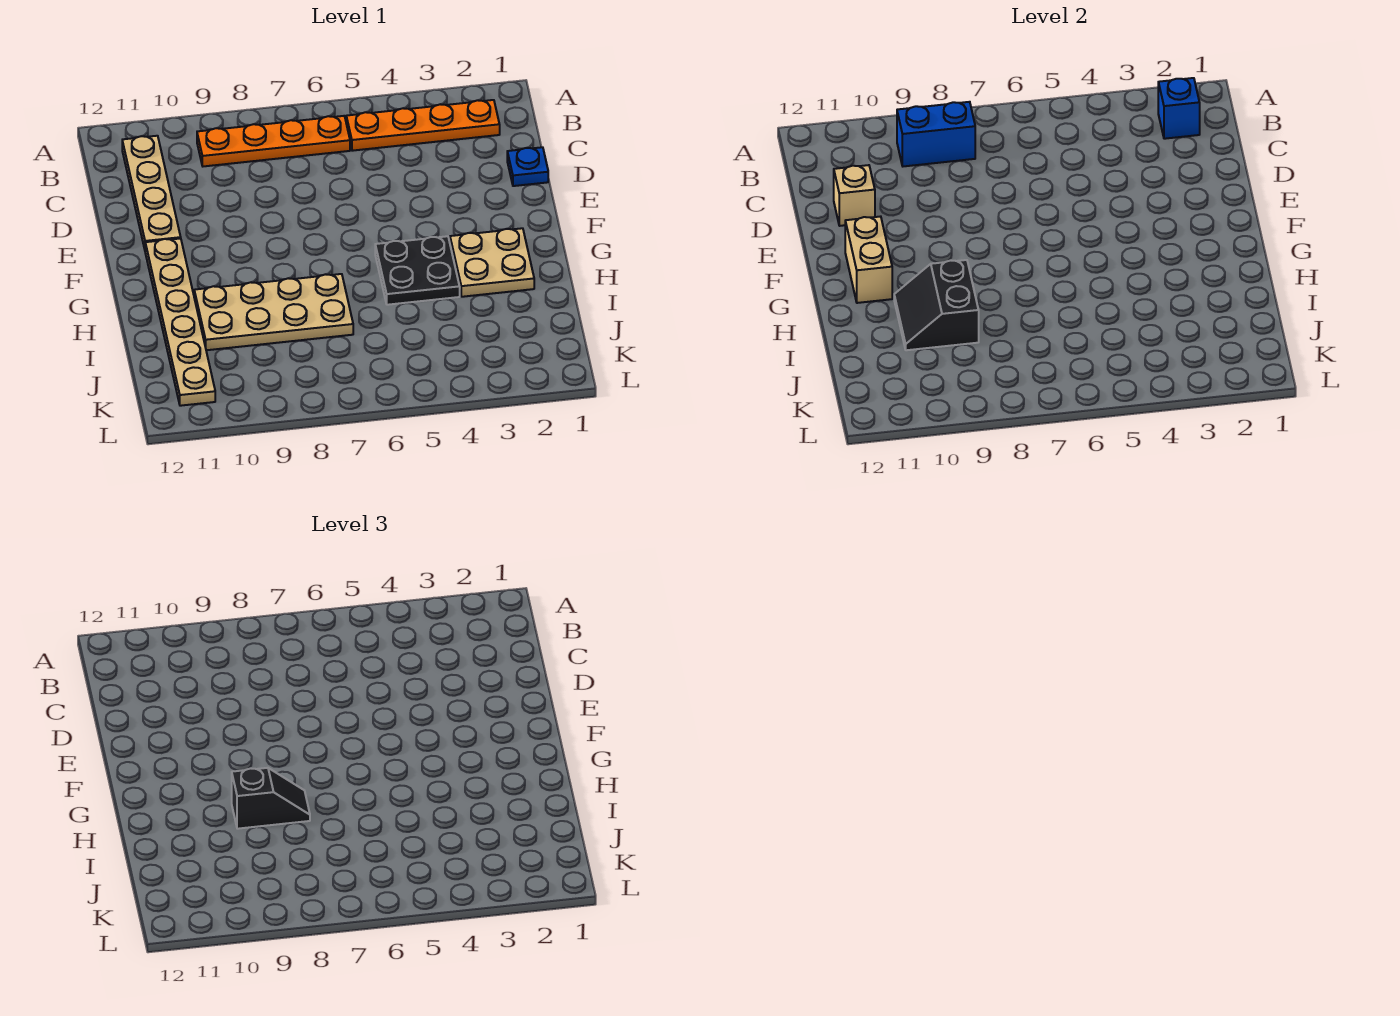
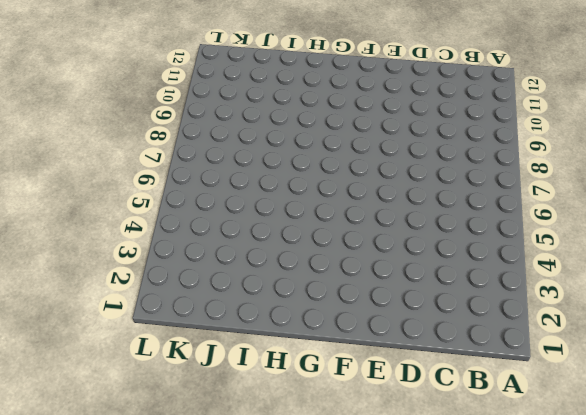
none -> orange plate B2:B5 level 1
none -> orange plate B6:B9 level 1
none -> tan plate B11:E11 level 1

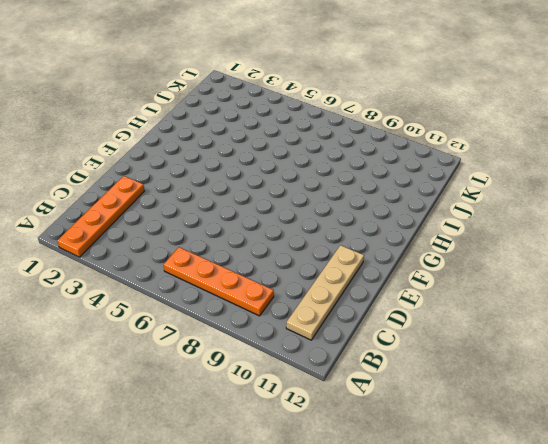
orange plate A2:D2 level 1 -> orange plate B2:B5 level 1
none -> blue plate D1 level 1
none -> tan plate F11:K11 level 1
none -> tan plate G2:H3 level 1

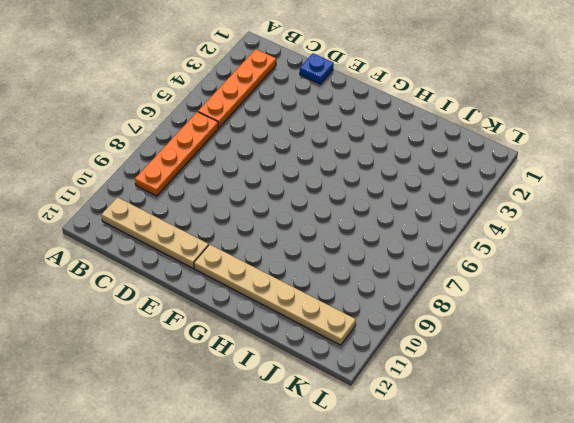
none -> tan plate G2:H3 level 1
none -> black plate G4:H5 level 1
none -> tan plate H7:I10 level 1

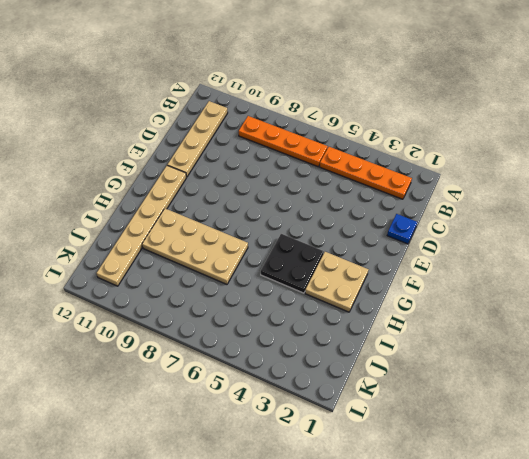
none -> blue brick B2 level 2
none -> blue brick B8:B9 level 2
none -> tan brick D11 level 2

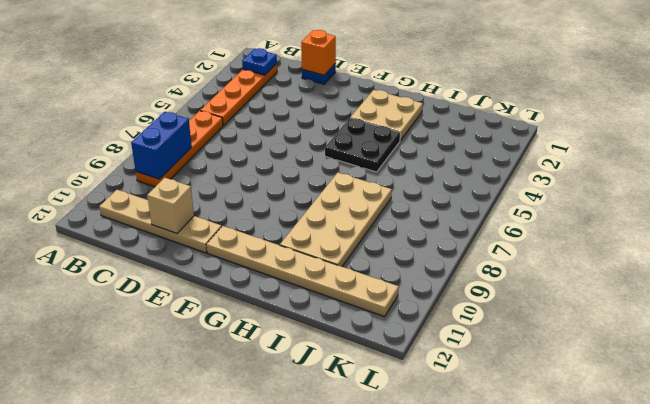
blue plate B2 level 2 -> blue brick B2 level 2
orange brick D1 level 2 -> none
none -> tan brick F11:G11 level 2
none -> black slope H9:I10 level 2 top 9
none -> black slope H8:H9 level 3 top 9

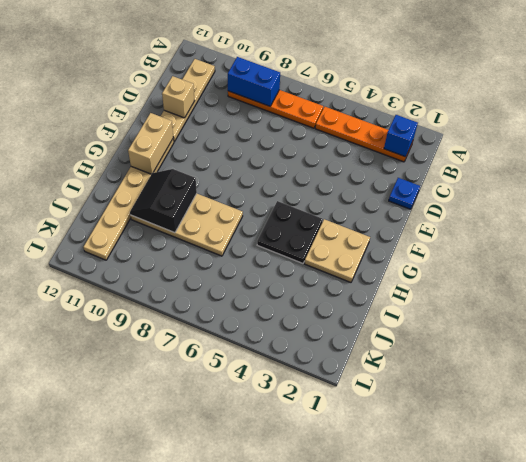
none -> black slope H8:H9 level 3 top 9

